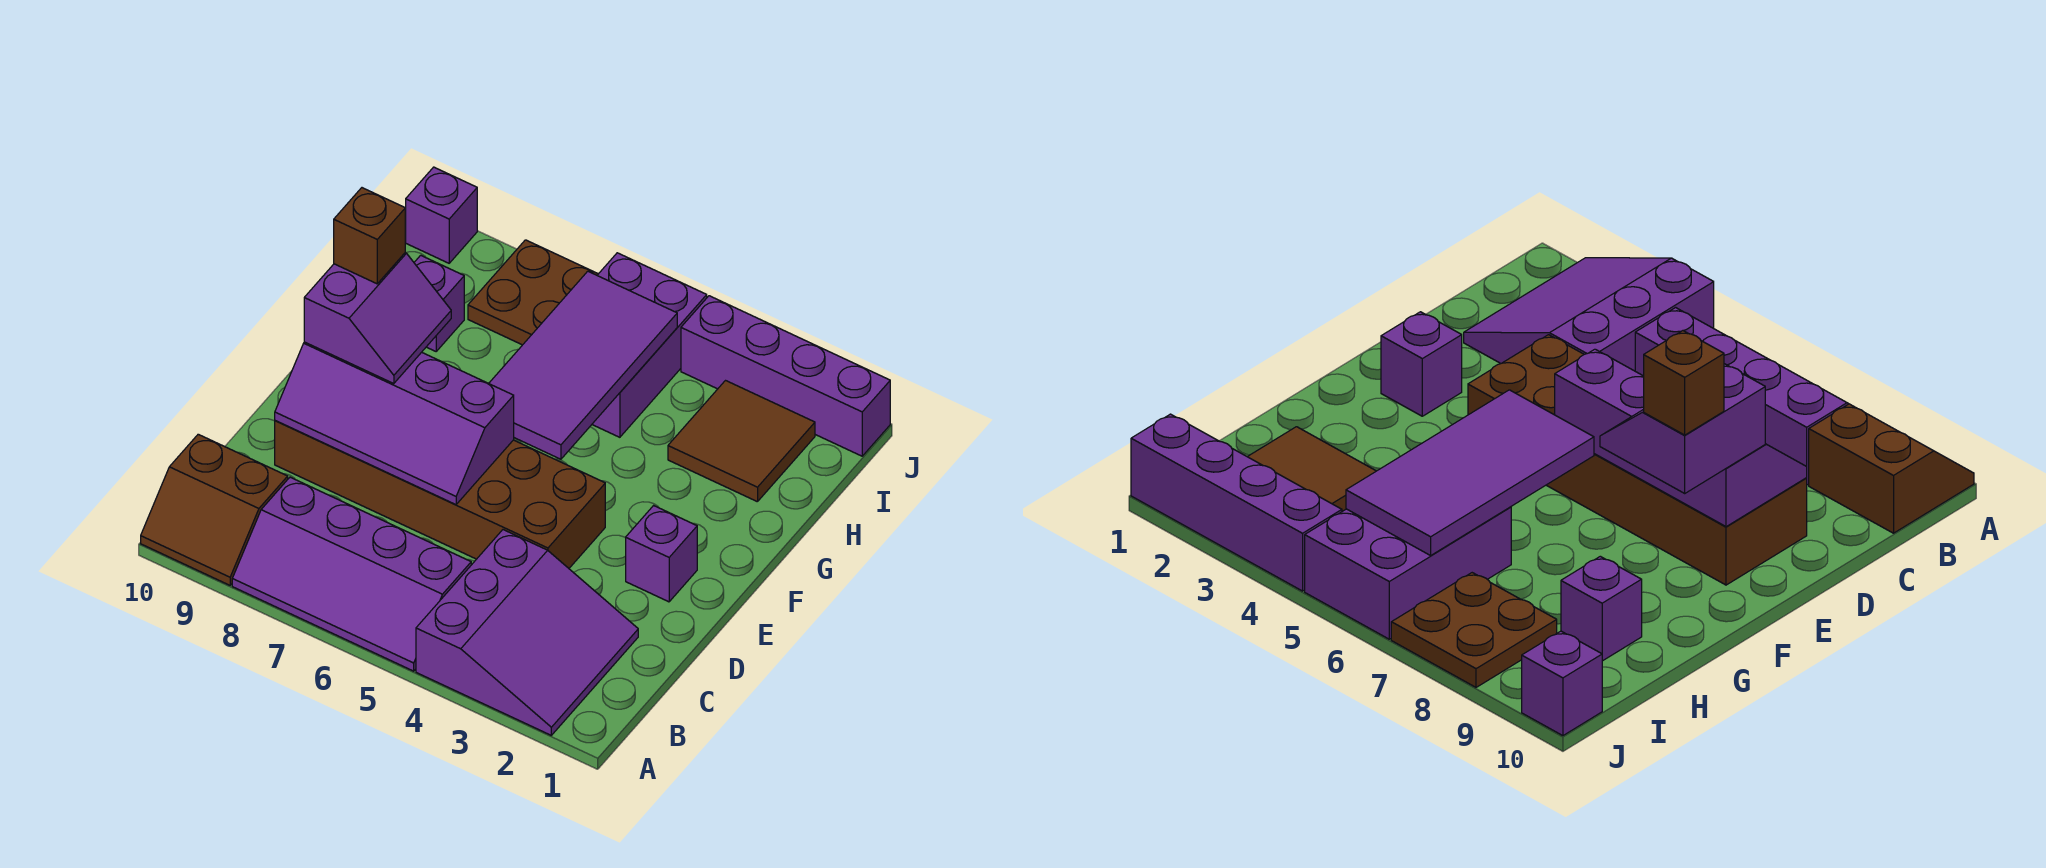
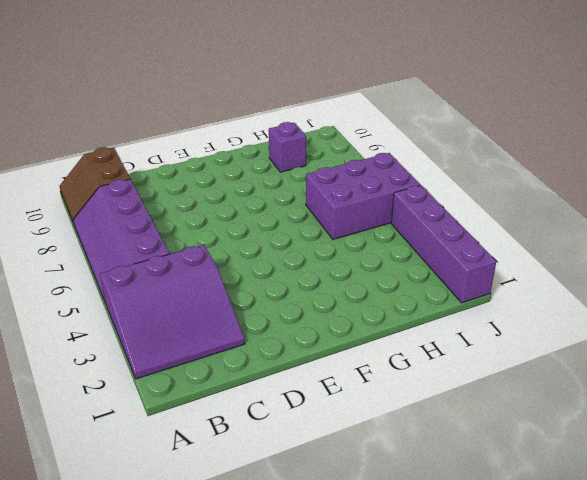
none -> brown brick D4:E9 level 1
none -> purple brick E2 level 1
none -> brown tile H2:I3 level 1

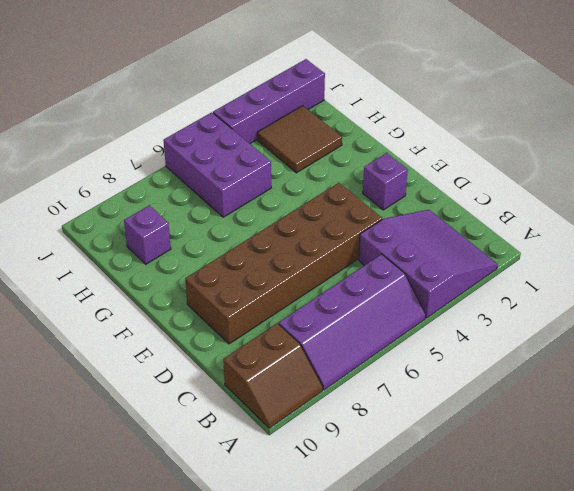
none -> brown plate I7:J8 level 1
none -> purple brick J10 level 1
none -> purple slope D6:E9 level 2 top E

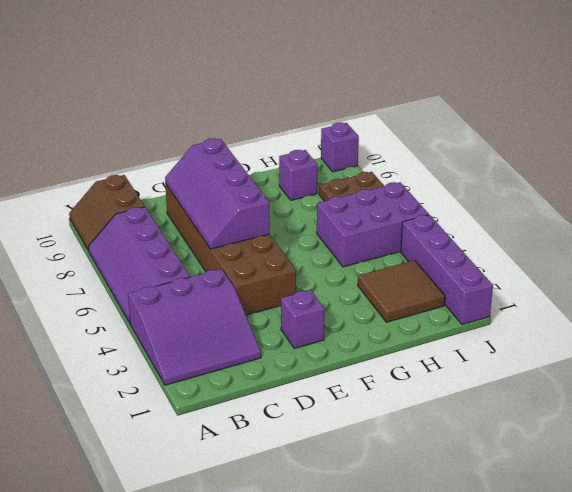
none -> purple tile F5:I6 level 2
none -> purple slope E8:F9 level 3 top 9
none -> brown brick F9 level 4

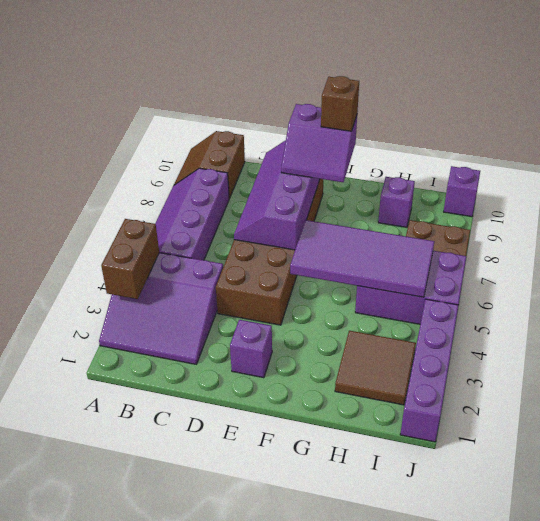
brown brick A3:A4 level 2 -> none

